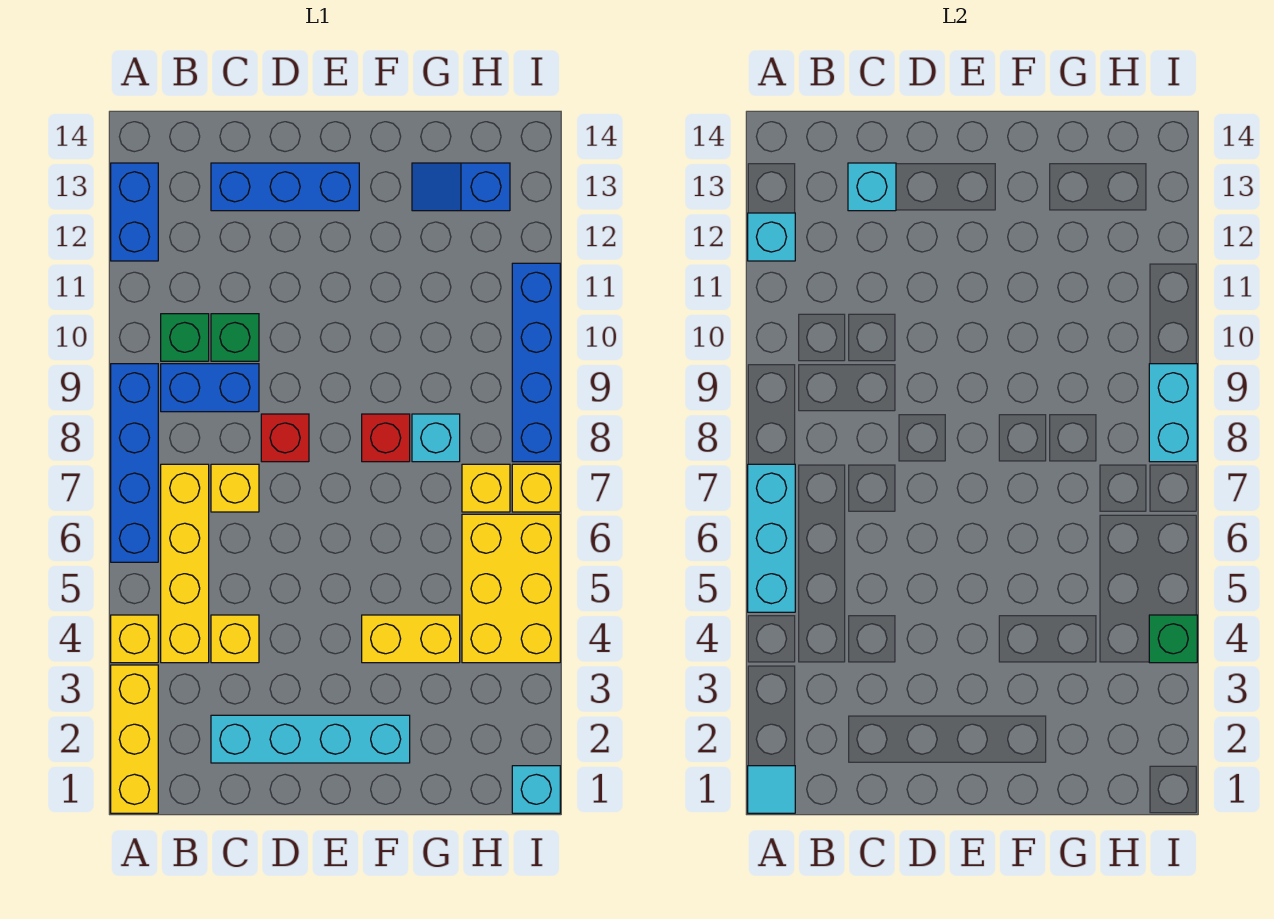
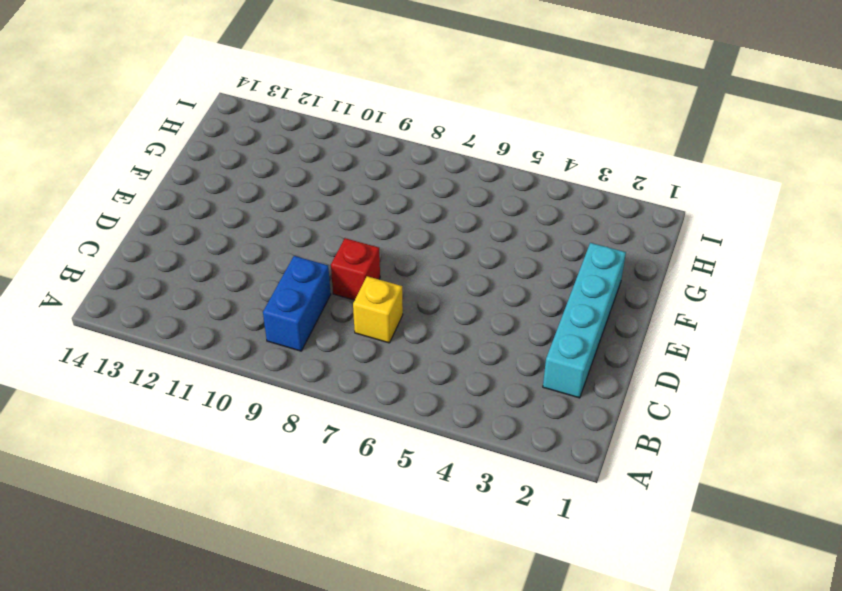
none -> yellow brick A1:A3 level 1
none -> yellow brick A4 level 1
none -> blue brick A6:A9 level 1

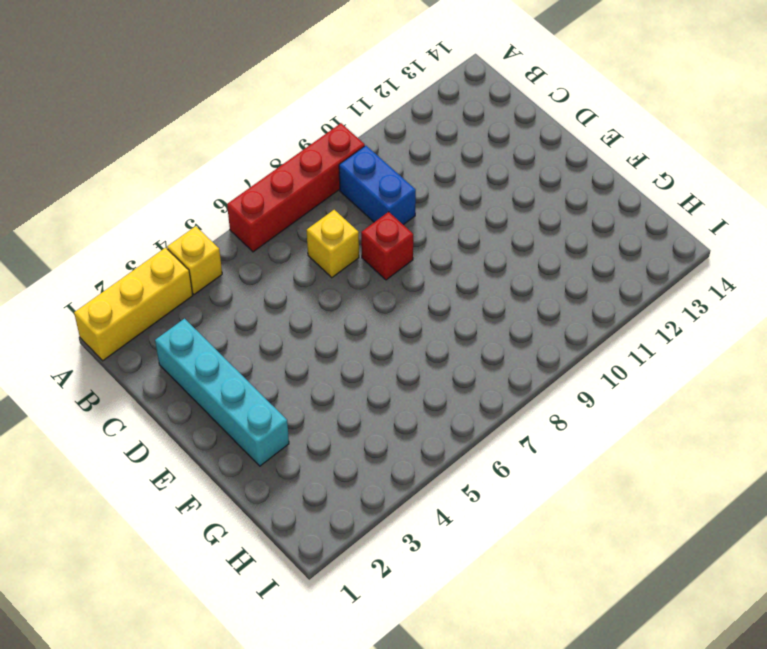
red brick A6:A9 level 1 -> blue brick A6:A9 level 1
none -> blue brick A12:A13 level 1
none -> yellow brick B4:B7 level 1
none -> green brick B10 level 1

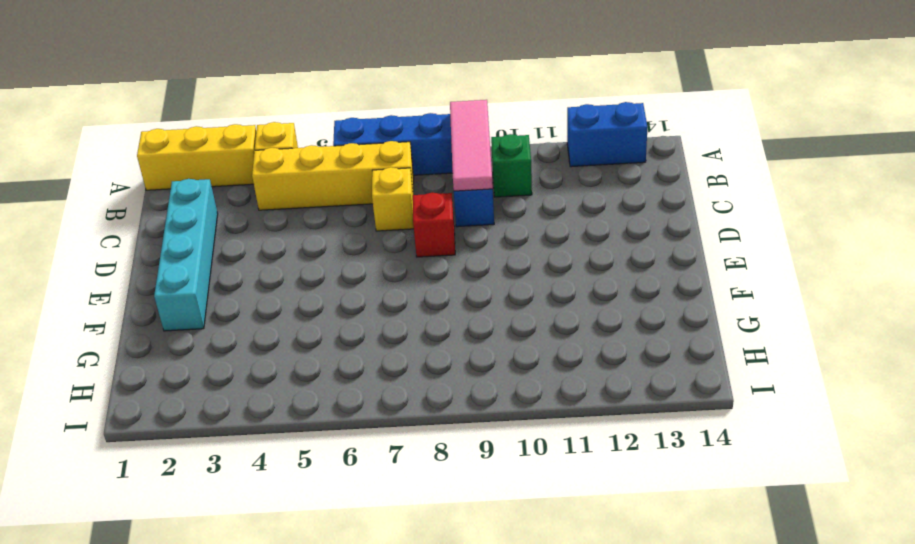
pink tile A9:C9 level 2 -> none
none -> yellow brick C4 level 1
none -> green brick C10 level 1
none -> blue brick C13:E13 level 1

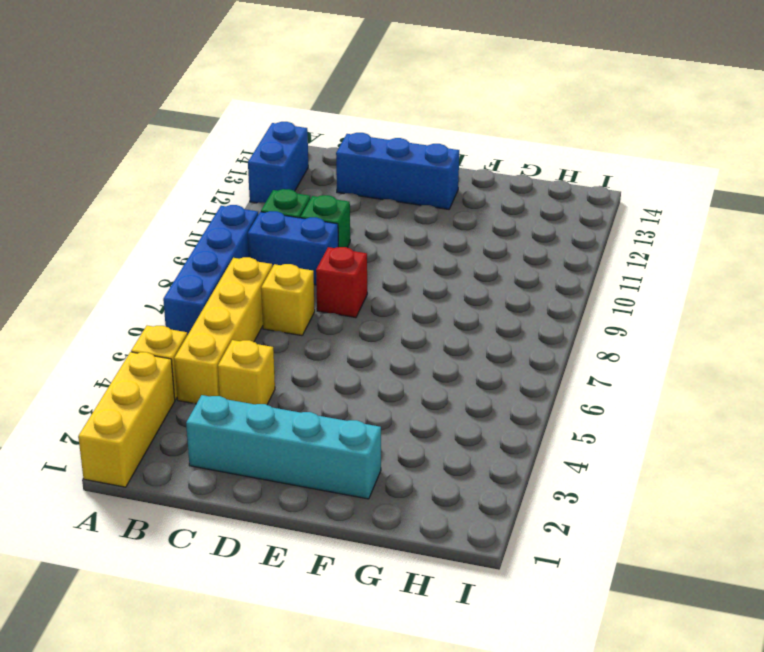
none -> yellow brick F4:G4 level 1
none -> red brick F8 level 1
none -> cyan brick G8 level 1

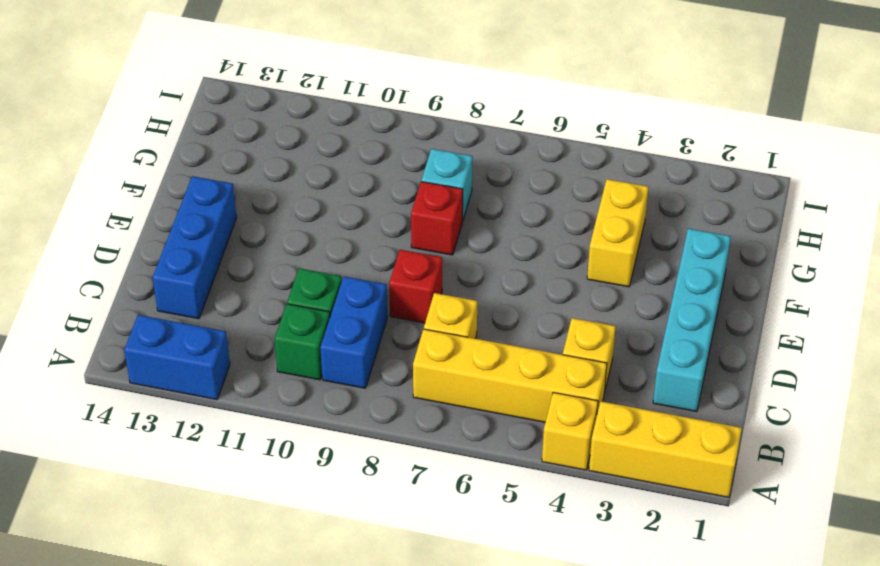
none -> blue brick A6:A9 level 1
none -> blue slope G13:H13 level 1 top H
none -> yellow brick H4:I6 level 1

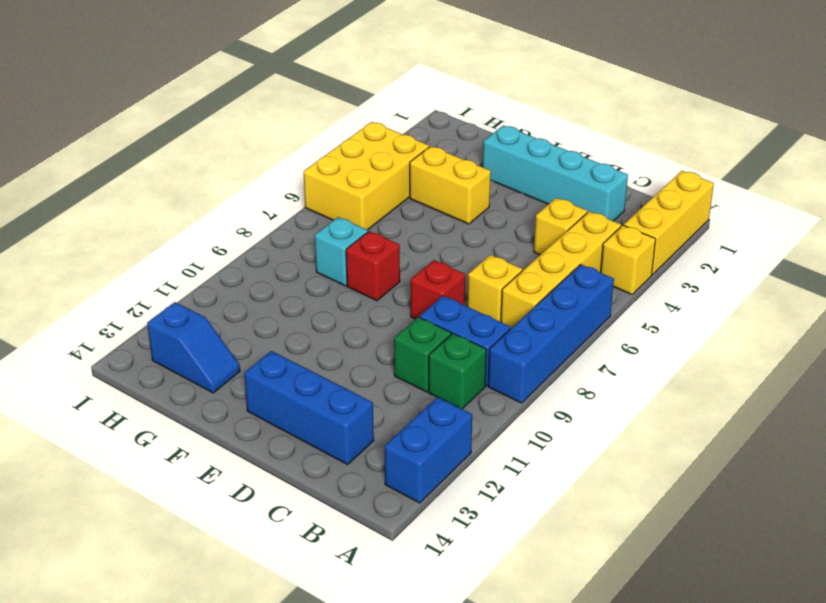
none -> yellow brick H7 level 1
none -> cyan brick I1 level 1
none -> yellow brick I7 level 1

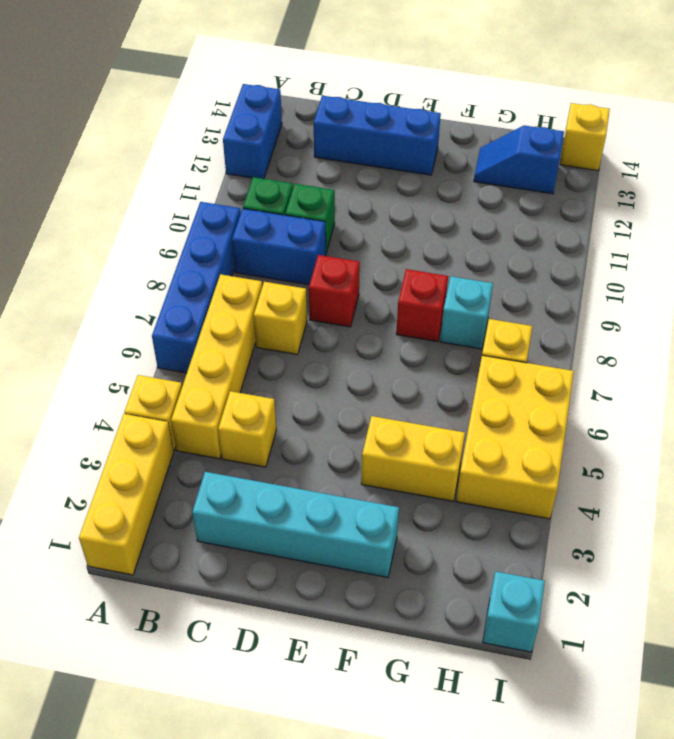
yellow brick I14 level 1 -> yellow brick I7 level 1
none -> blue brick I8:I11 level 1
none -> cyan tile A1 level 2
none -> cyan brick A5:A7 level 2

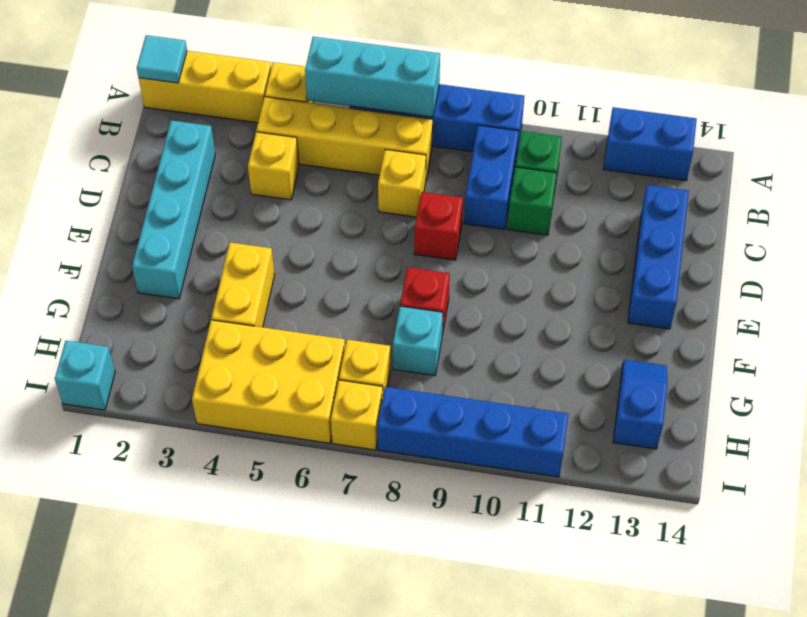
none -> cyan brick A12 level 2
none -> cyan brick C13 level 2
none -> green brick I4 level 2

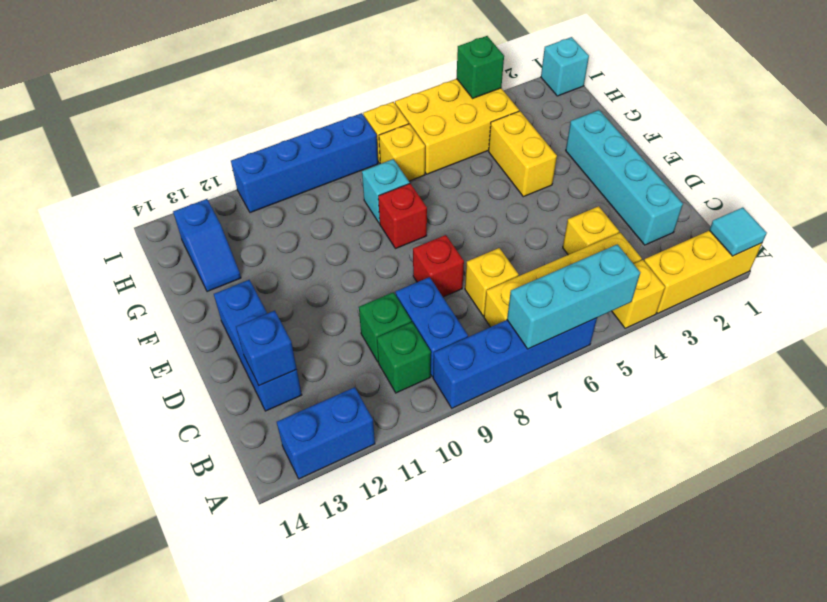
blue brick C13 level 2 -> cyan brick C13 level 2
none -> cyan brick A12 level 2
none -> cyan brick I8:I9 level 2

